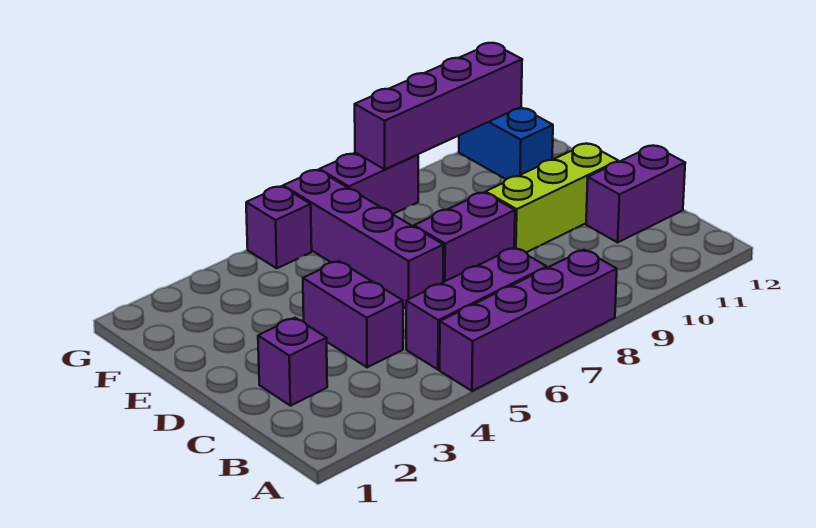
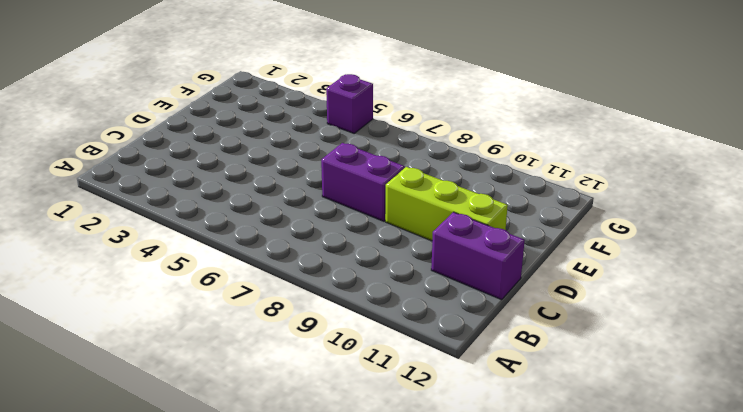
none -> purple brick A5:A8 level 1
none -> purple brick B5:B7 level 1
none -> purple brick C2 level 1

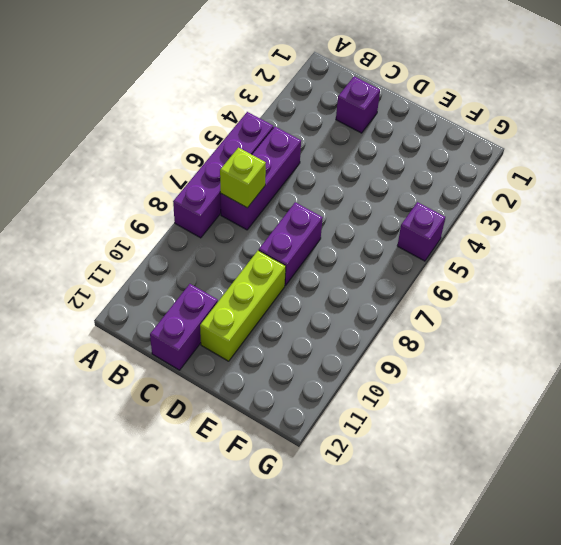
lime brick B7 level 2 -> none
none -> purple brick C4:D4 level 1
none -> purple brick D6:G6 level 1
none -> blue brick F11:G11 level 1

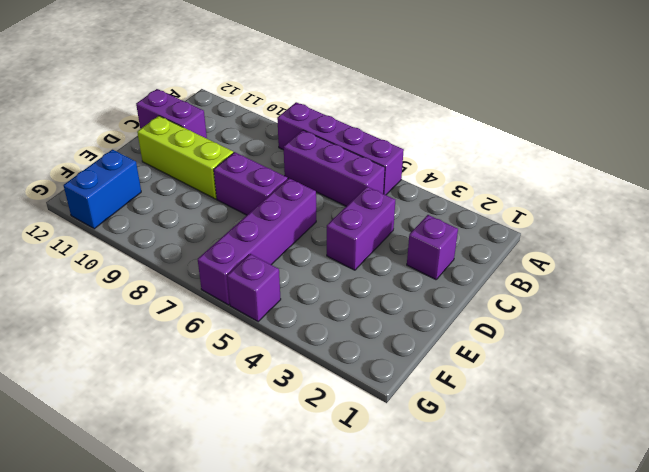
none -> purple brick G7:G8 level 1
none -> purple brick G8:G11 level 2

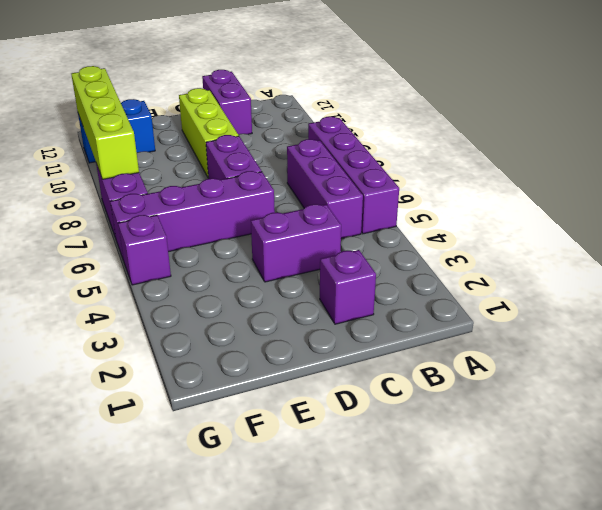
lime brick G8:G11 level 2 -> purple brick G8:G11 level 2

